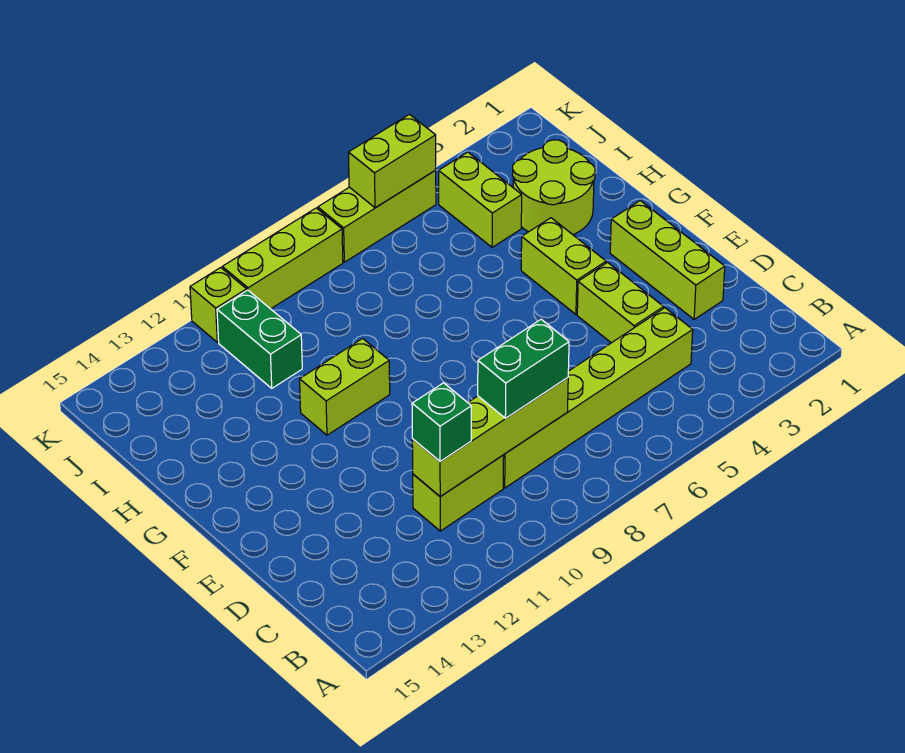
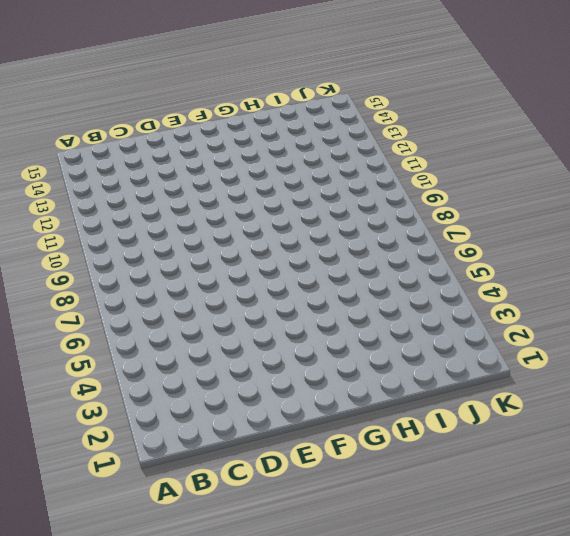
none -> lime brick C4:C9 level 1
none -> lime brick C10:C11 level 1
none -> lime brick D2:F2 level 1

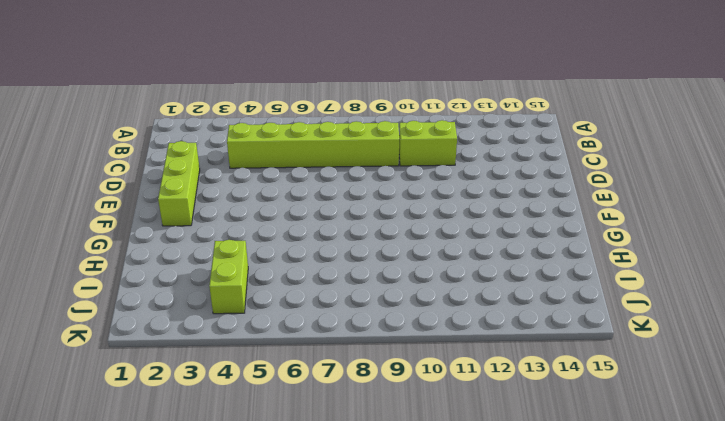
none -> lime brick D4:E4 level 1
none -> lime brick F4:G4 level 1
none -> lime brick G10:G11 level 1

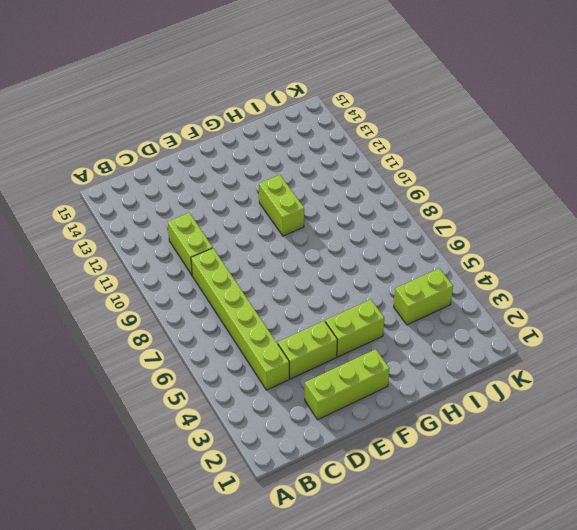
none -> lime round brick H2:I3 level 1
none -> green brick I11:J11 level 1
none -> lime brick K5:K7 level 1

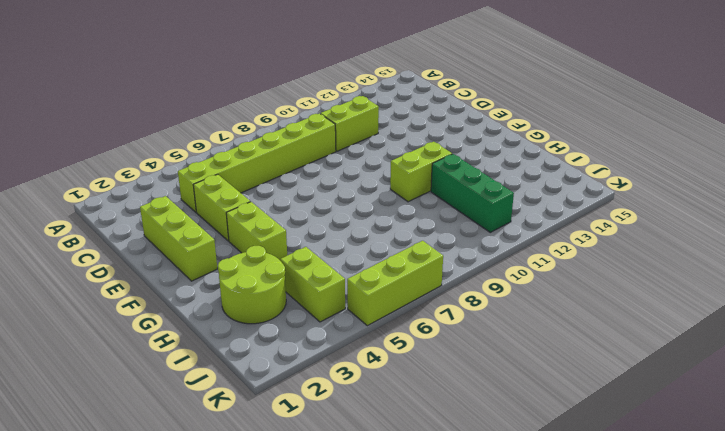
green brick H11:J11 level 1 -> green brick I11:J11 level 1
none -> lime brick K8:K10 level 1
none -> lime brick K11 level 1
none -> lime brick C8:C11 level 2

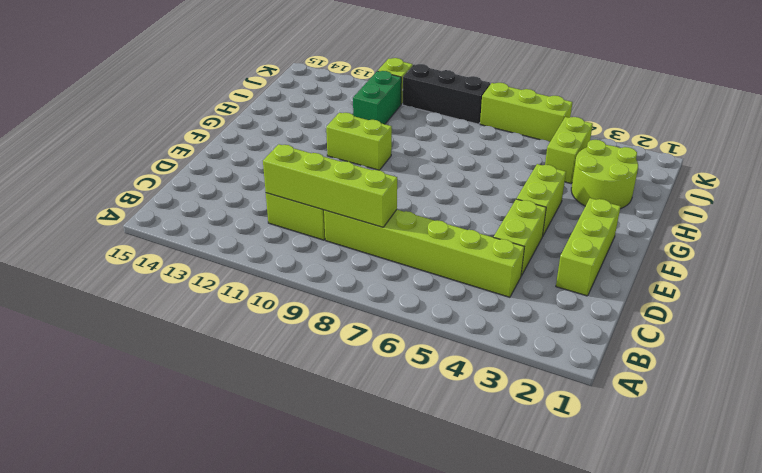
black brick K8:K10 level 1 -> lime brick K8:K10 level 1
none -> lime brick K5:K6 level 2
none -> green brick C8:C9 level 3
none -> green brick C11 level 3

